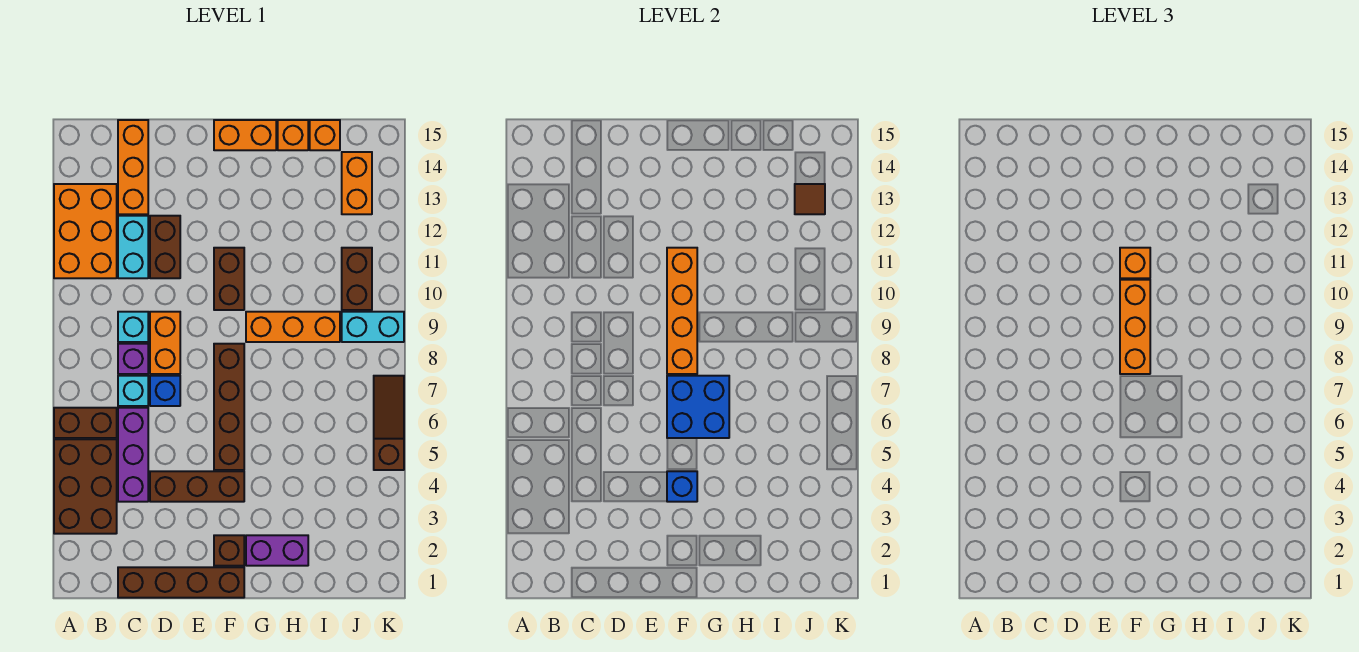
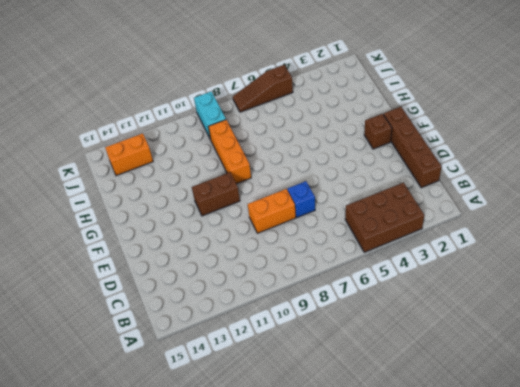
none -> brown brick A6:B6 level 1
none -> orange brick A11:B13 level 1
none -> purple brick C4:C6 level 1
none -> cyan brick C7 level 1

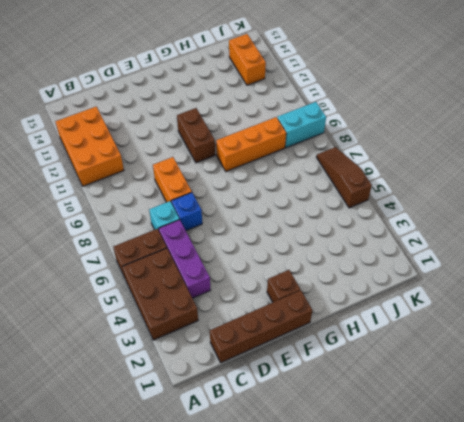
none -> purple brick C8 level 1
none -> cyan brick C9 level 1
none -> cyan brick C11:C12 level 1
none -> orange brick C13:C15 level 1

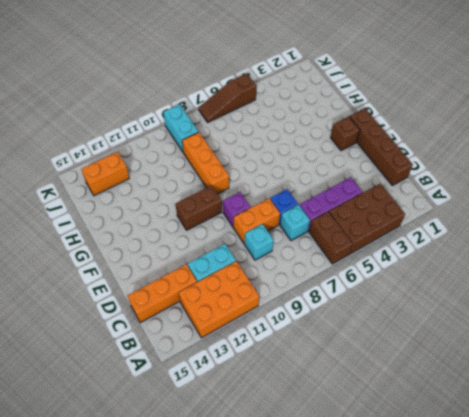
purple brick E9 level 1 -> purple brick C8 level 1
none -> brown brick D4:F4 level 1
none -> brown brick D11:D12 level 1
none -> brown brick F5:F8 level 1
none -> orange brick F15:G15 level 1

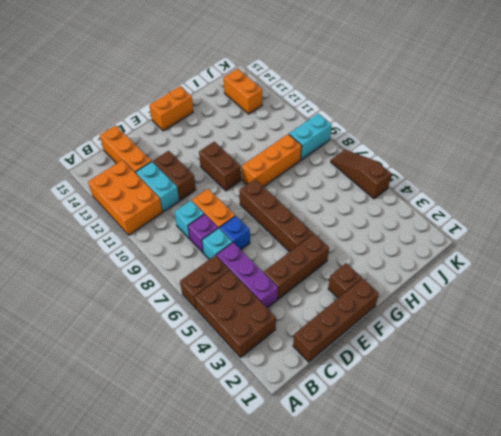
none -> purple brick G2:H2 level 1
none -> orange brick H15 level 1
none -> orange brick I15 level 1
none -> brown brick J10:J11 level 1

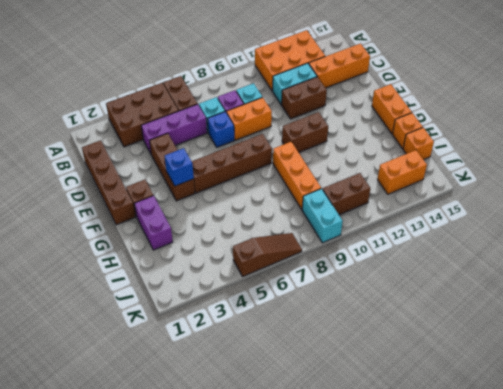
none -> blue brick F6:G7 level 2
none -> orange brick F8:F11 level 2
none -> brown tile J13 level 2
none -> orange brick F8:F10 level 3

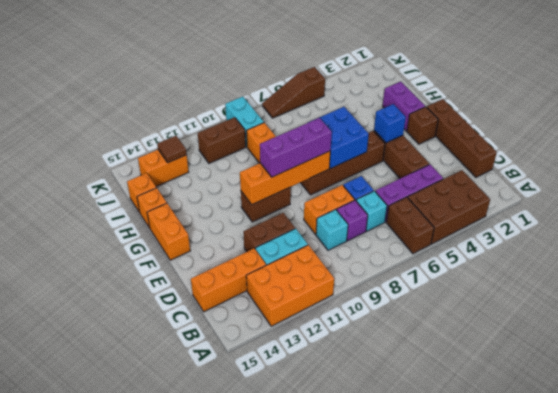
purple brick F8:F10 level 3 -> orange brick F8:F10 level 3
none -> orange brick F11 level 3

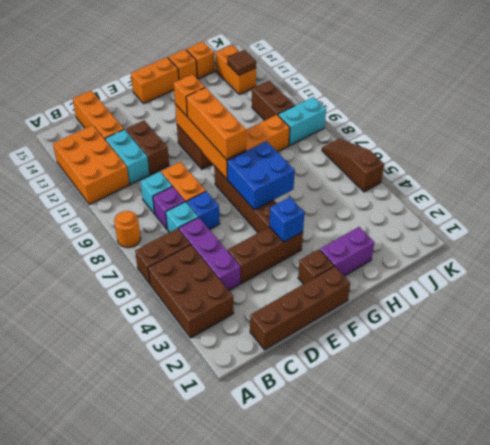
orange round brick A8 level 1 -> none

